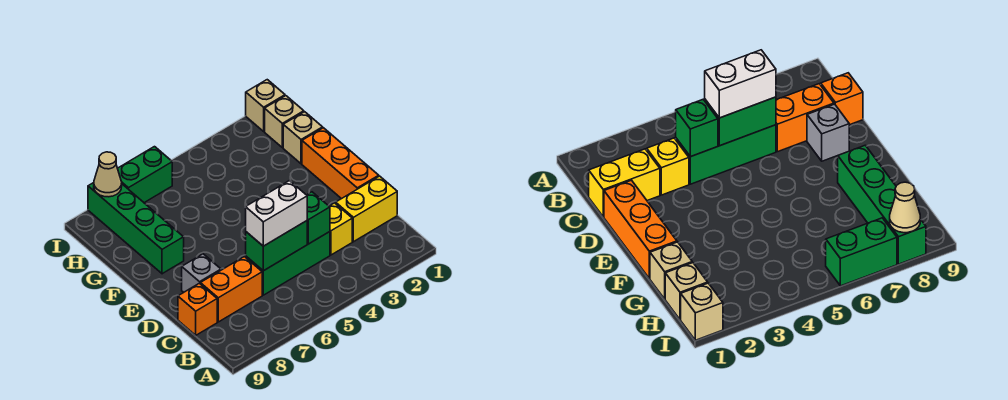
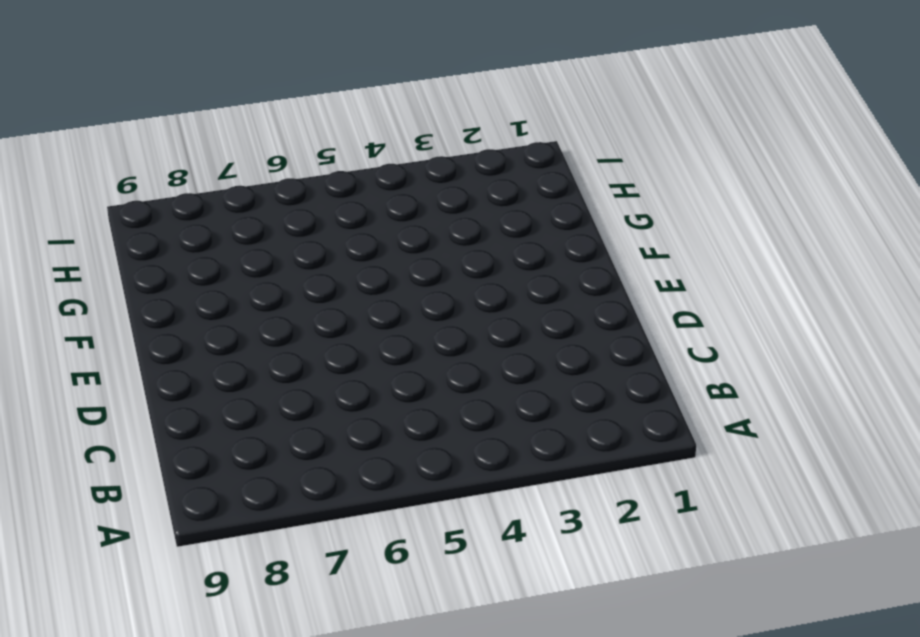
none -> yellow brick C1:C2 level 1
none -> yellow brick C3 level 1
none -> green brick C4:C6 level 1

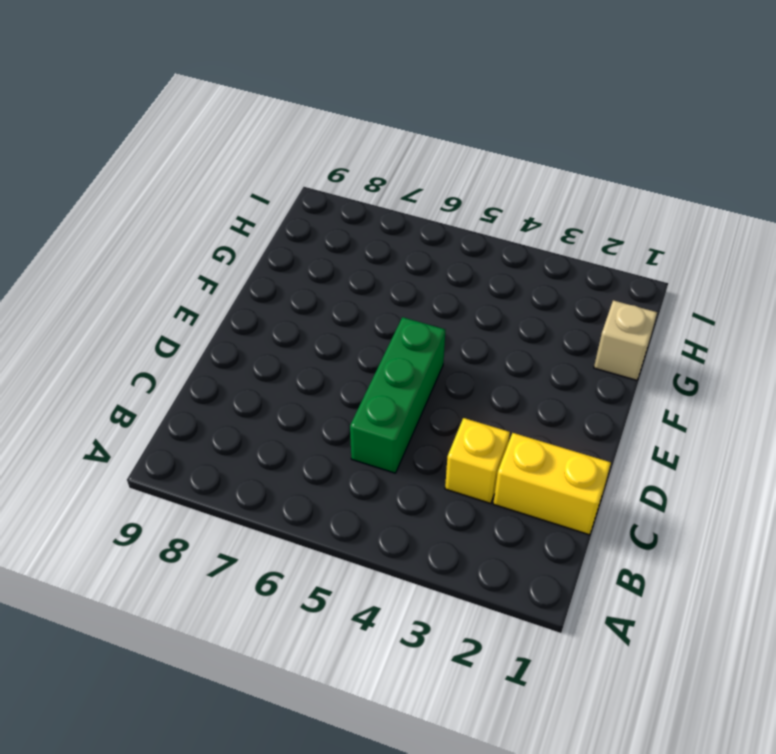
green brick C5:E5 level 1 -> green brick C4:C6 level 1
none -> orange brick C7:C8 level 1
none -> orange brick C9 level 1
none -> orange brick D1:F1 level 1

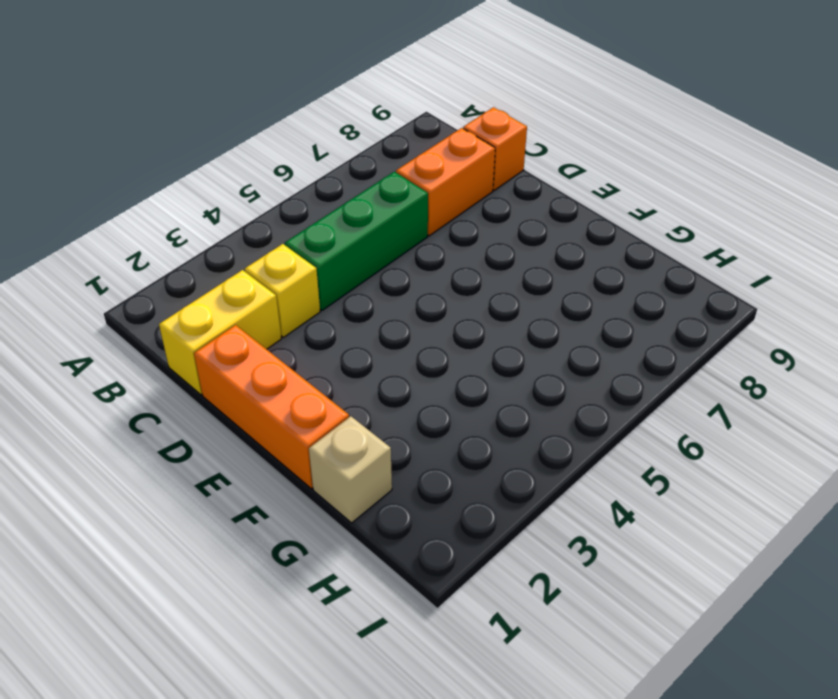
none -> grey brick D8 level 1
none -> green brick F8:I8 level 1
none -> tan brick H1 level 1

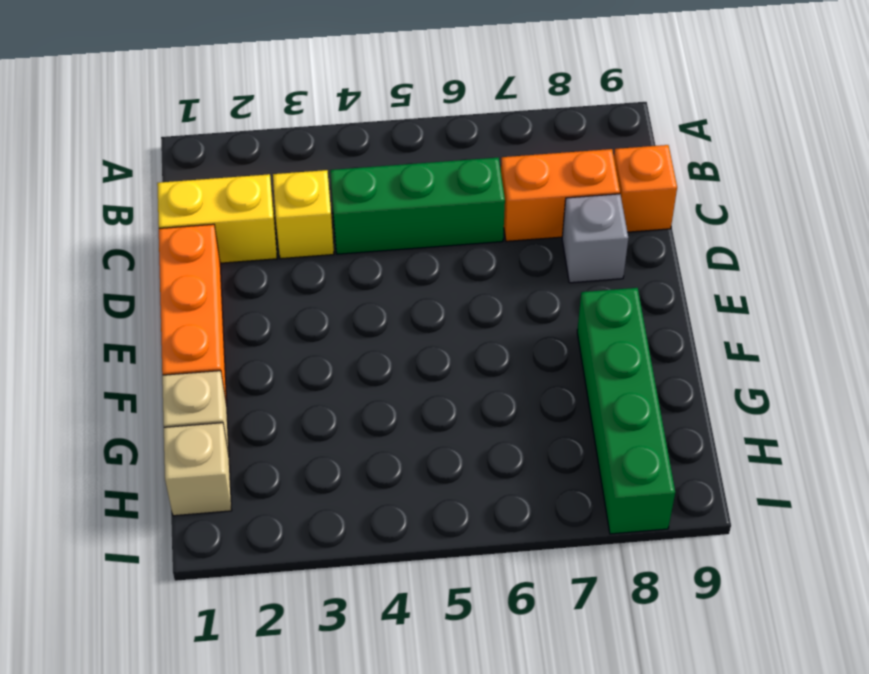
none -> tan brick I1 level 1
none -> green brick I6:I7 level 1
none -> green brick C4 level 2

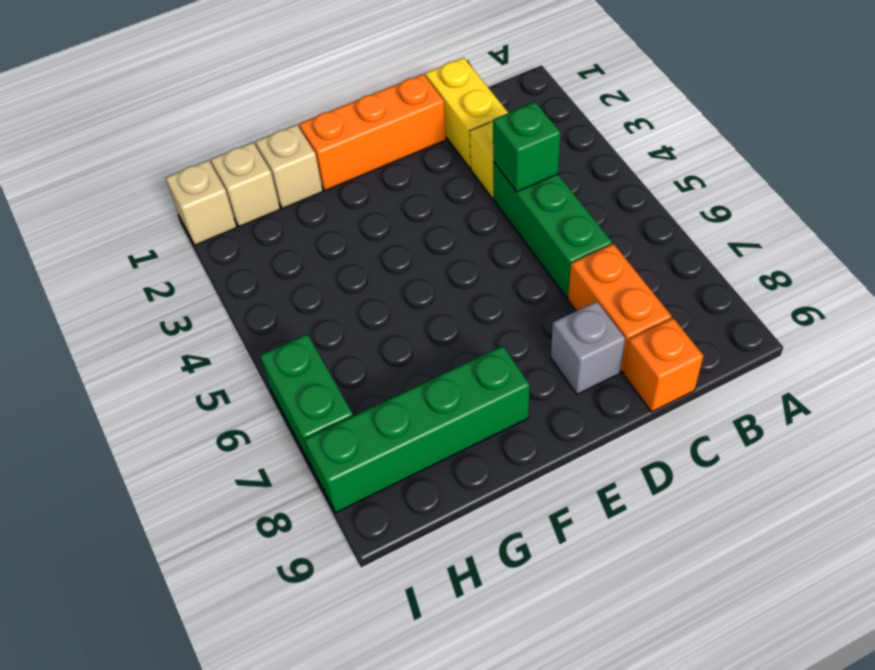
none -> green brick C5:C6 level 2
none -> tan cone I8 level 2
none -> white brick C5:C6 level 3

